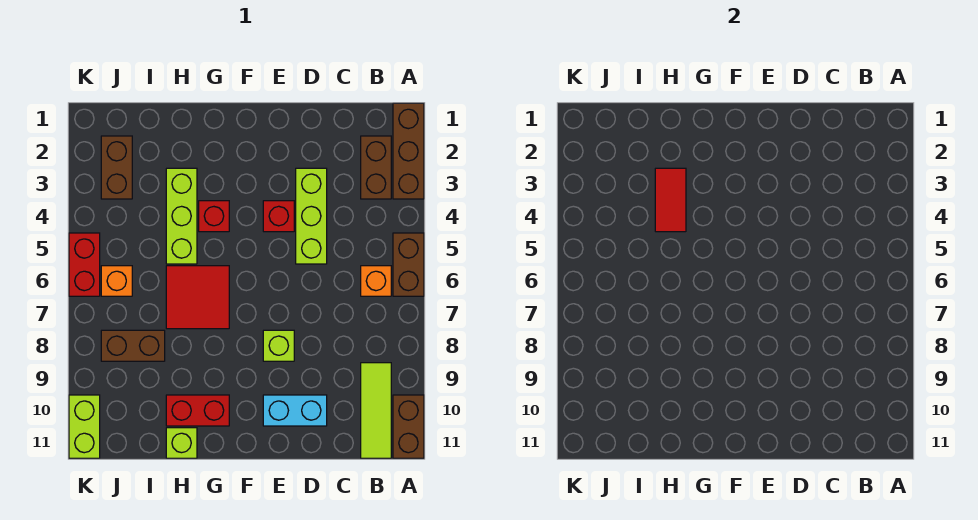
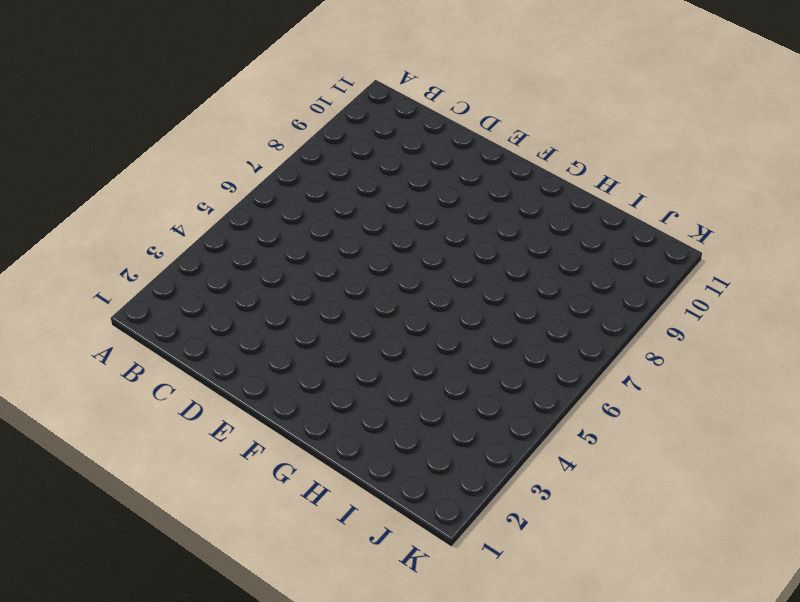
none -> brown brick A1:A3 level 1
none -> brown brick A5:A6 level 1
none -> brown brick A10:A11 level 1

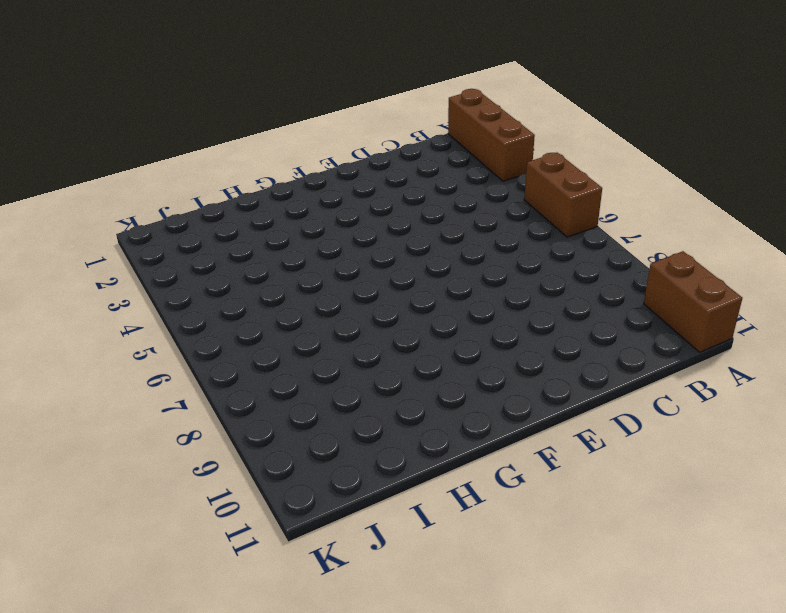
none -> brown brick B2:B3 level 1
none -> orange brick B6 level 1
none -> lime tile B9:B11 level 1

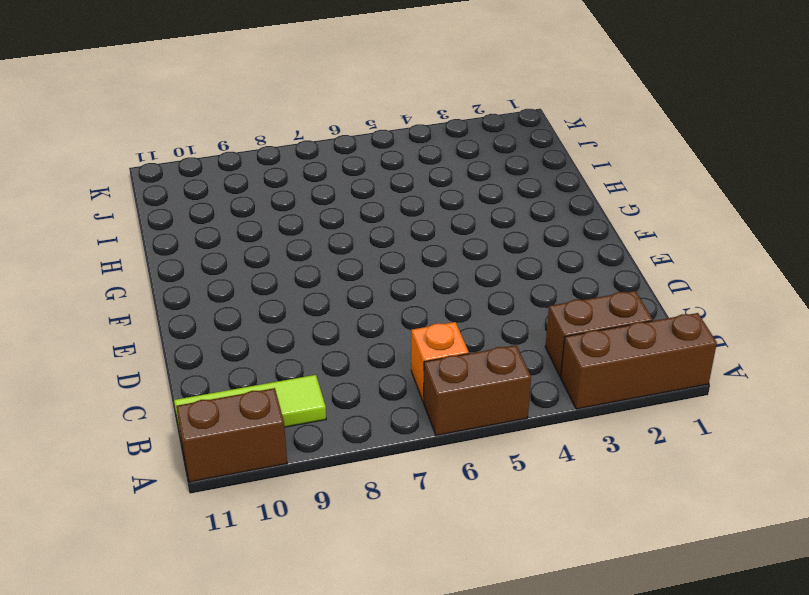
none -> lime brick D3:D5 level 1
none -> cyan brick D10:E10 level 1
none -> red brick E4 level 1

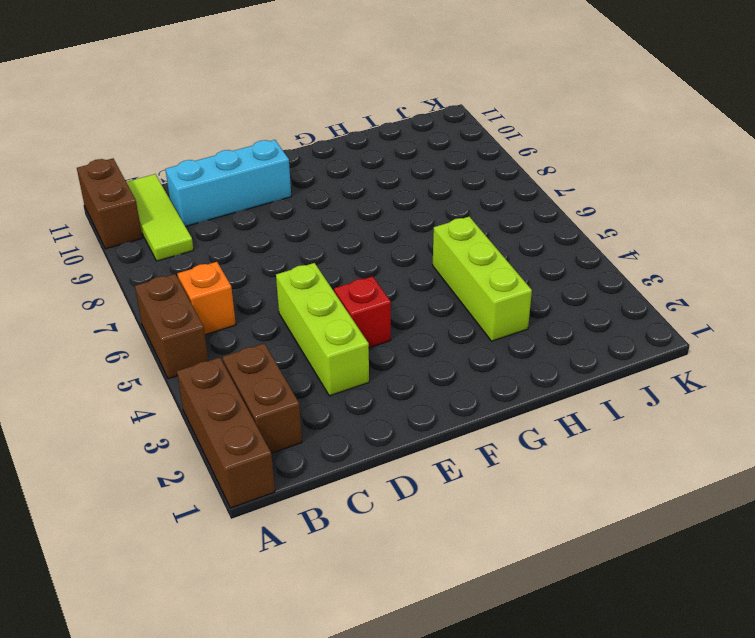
cyan brick C10:E10 level 1 -> cyan brick D10:E10 level 1
none -> lime brick E8 level 1
none -> red brick G4 level 1
none -> red tile G6:H7 level 1

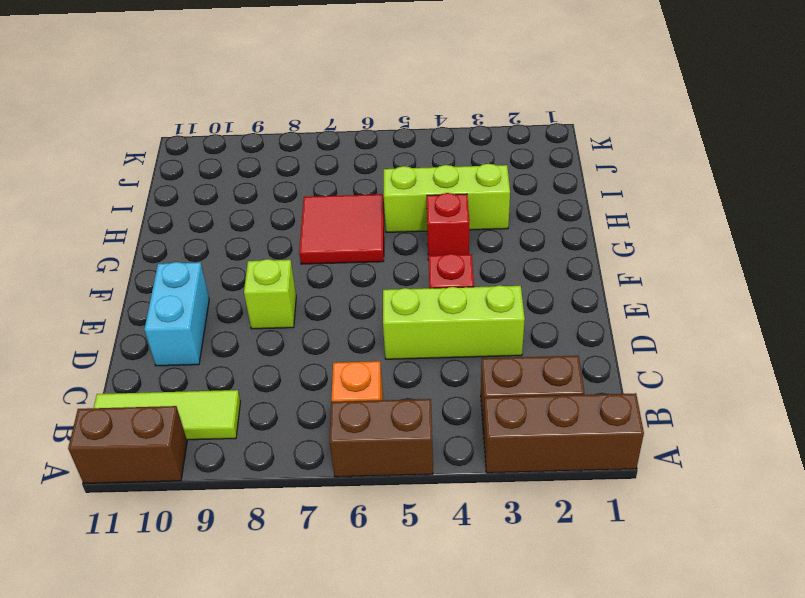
none -> red brick G10:H10 level 1
none -> lime brick H11 level 1
none -> brown brick I8:J8 level 1

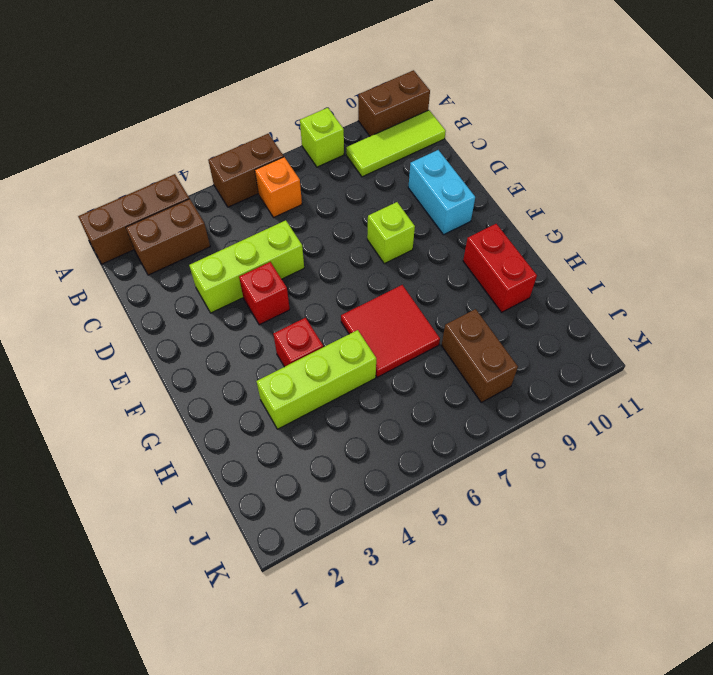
lime brick A8 level 1 -> lime brick H11 level 1
none -> brown brick J2:J3 level 1
none -> orange brick J6 level 1
none -> red brick K5:K6 level 1

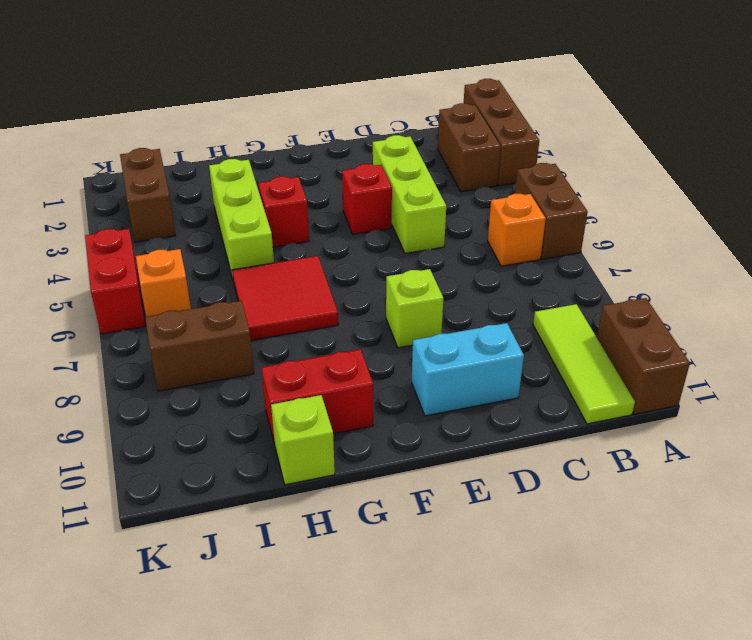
none -> lime brick K10:K11 level 1
none -> red tile H3:H4 level 2

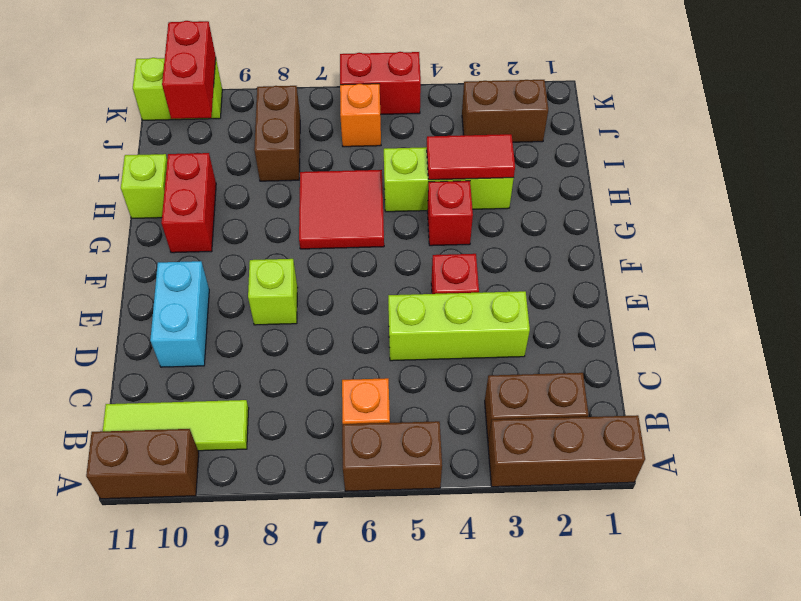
red brick J10:K10 level 2 -> none

